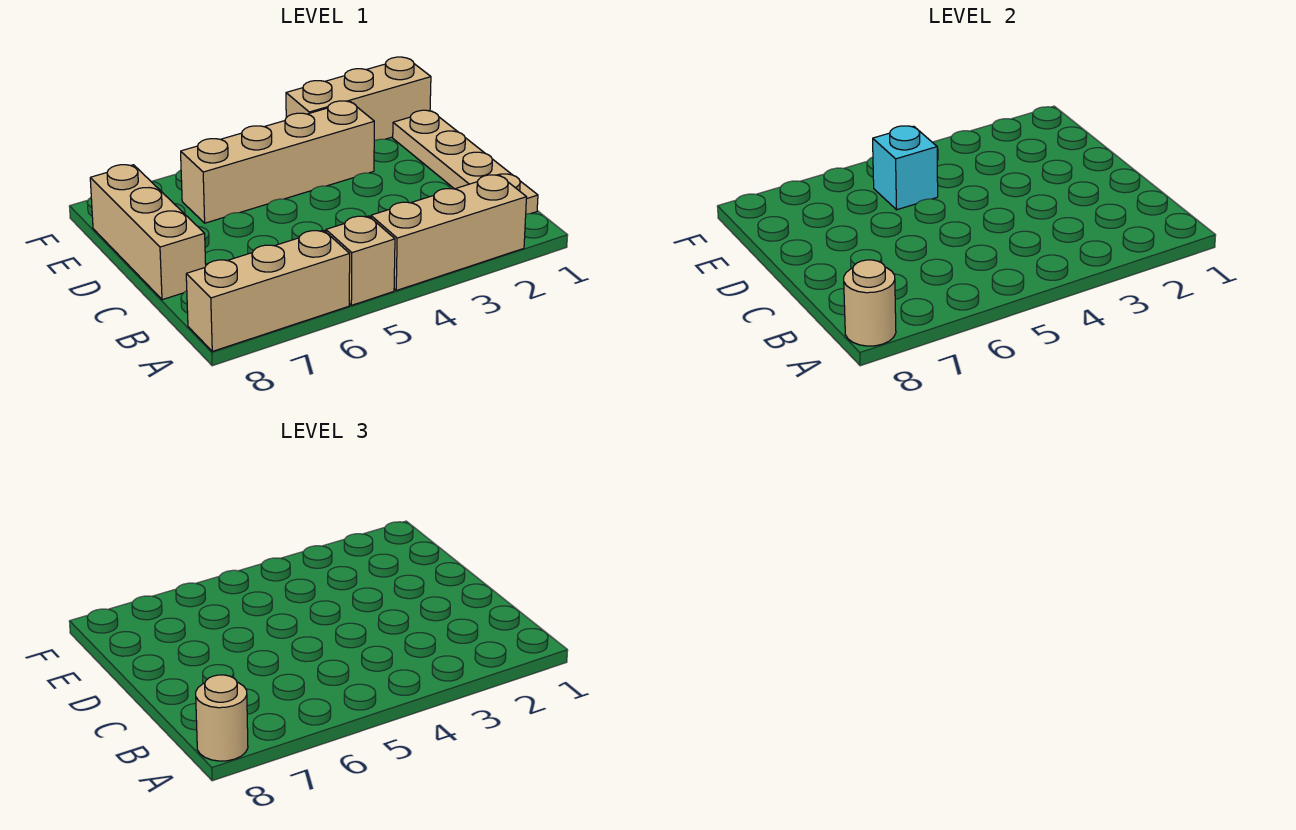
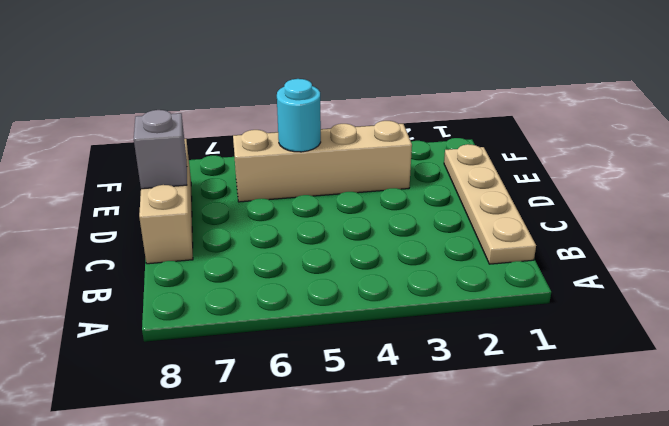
grey brick D8 level 2 -> none
cyan round brick E5 level 2 -> cyan brick E5 level 2
none -> tan brick A2:A4 level 1
none -> tan brick A5 level 1

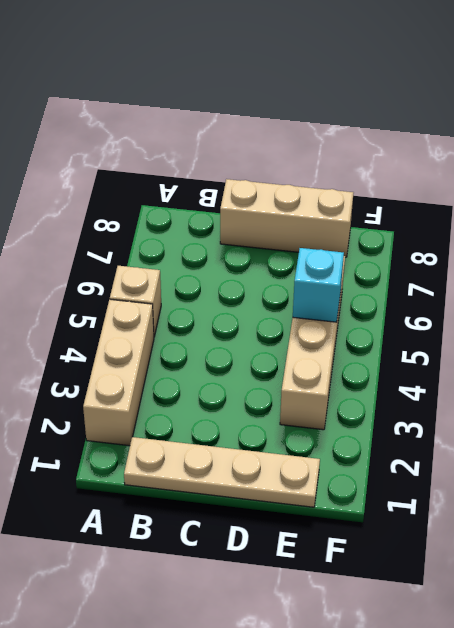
none -> tan brick A6:A8 level 1
none -> tan brick F1:F3 level 1

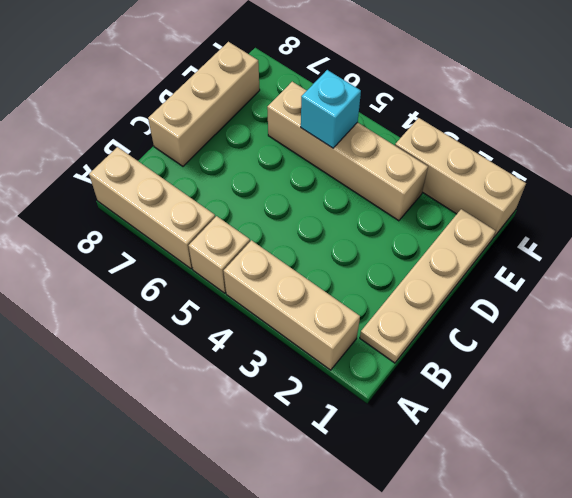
none -> tan round brick A8 level 2
none -> tan round brick A8 level 3

